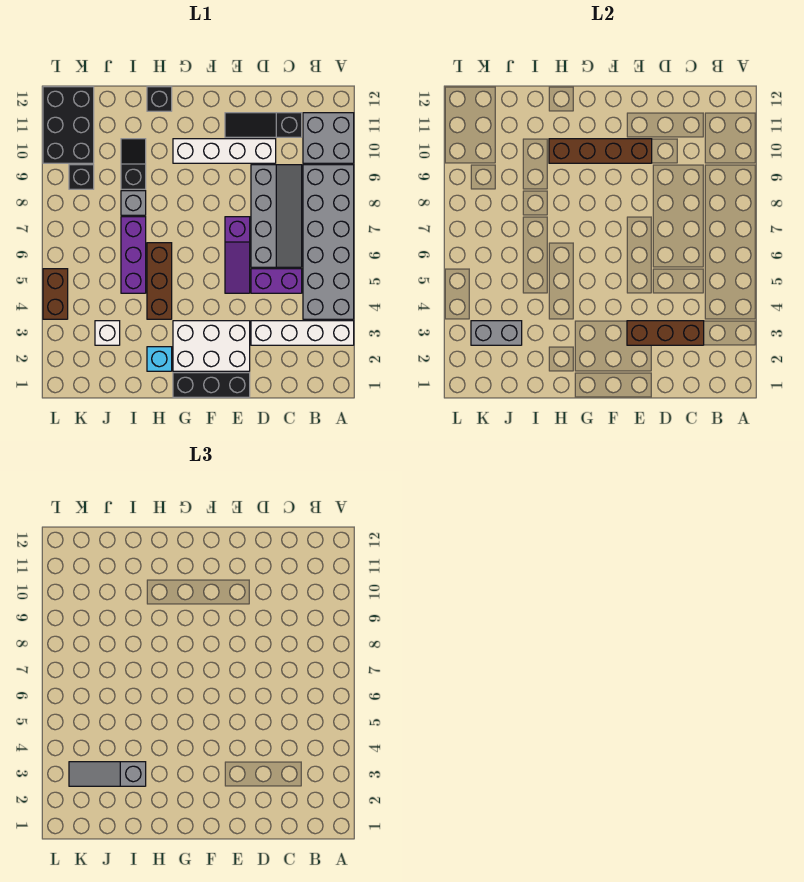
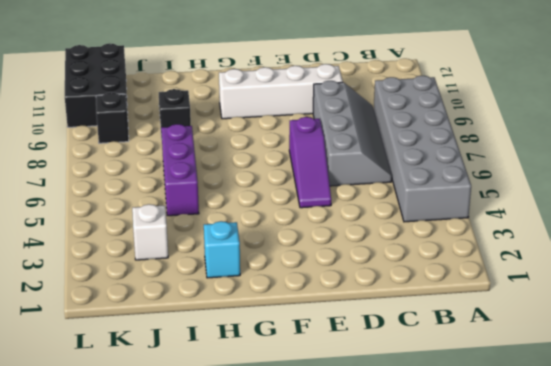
none -> white brick A3:D3 level 1
none -> grey brick A10:B11 level 1
none -> purple brick C5:D5 level 1

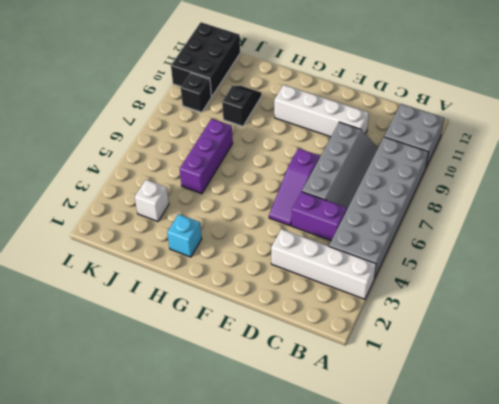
none -> black slope C11:E11 level 1 top C
none -> black brick E1:G1 level 1
none -> white brick E2:G3 level 1

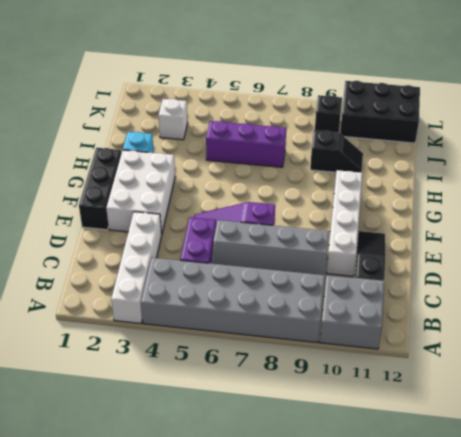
none -> brown brick H4:H6 level 1
none -> black brick H12 level 1
none -> grey brick I8 level 1

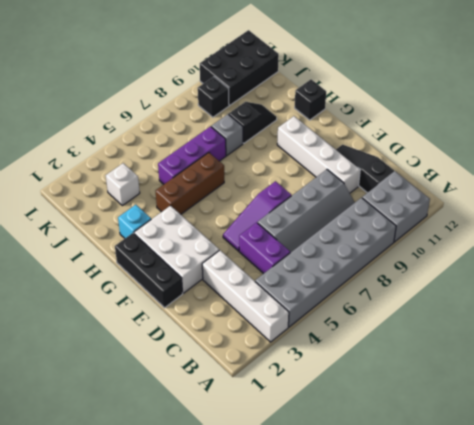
none -> brown brick L4:L5 level 1
none -> brown brick C3:E3 level 2
none -> brown brick E10:H10 level 2

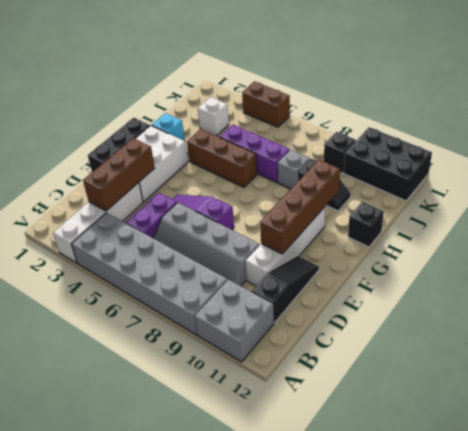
none -> grey brick J3:K3 level 2
none -> grey slope I3:K3 level 3 top I

